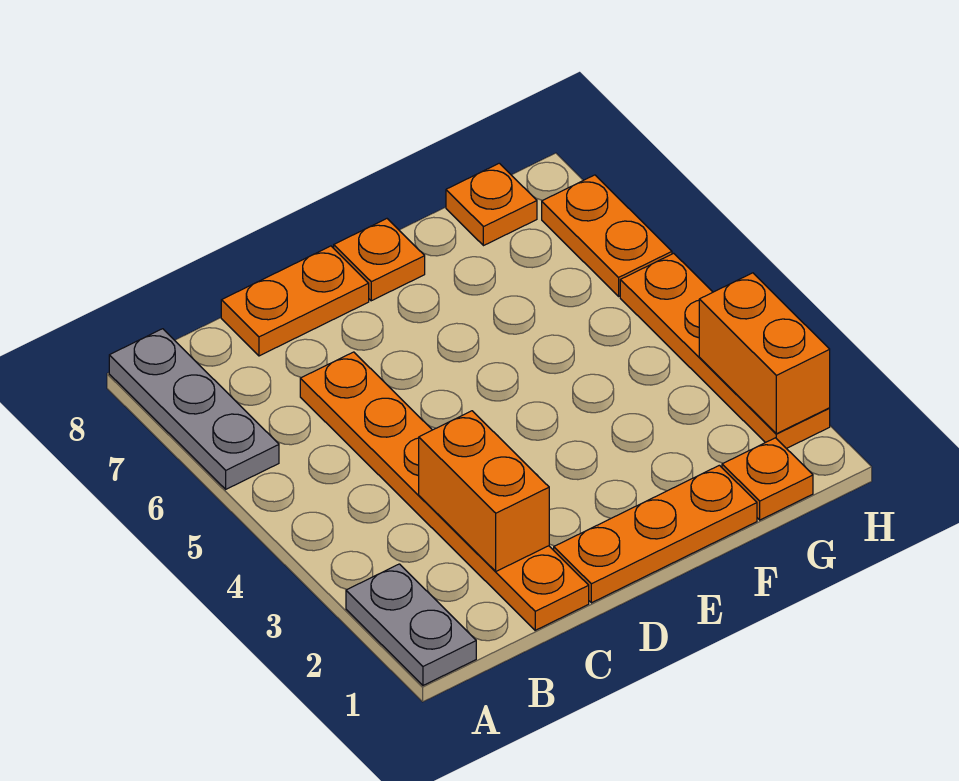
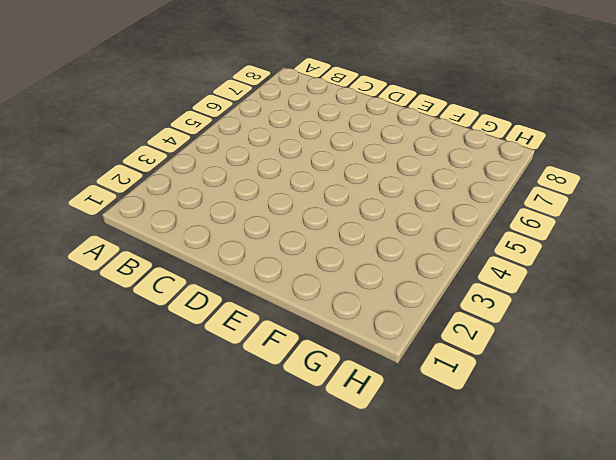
none -> grey plate A1:A2 level 1
none -> grey plate A6:A8 level 1
none -> orange plate C1:C6 level 1

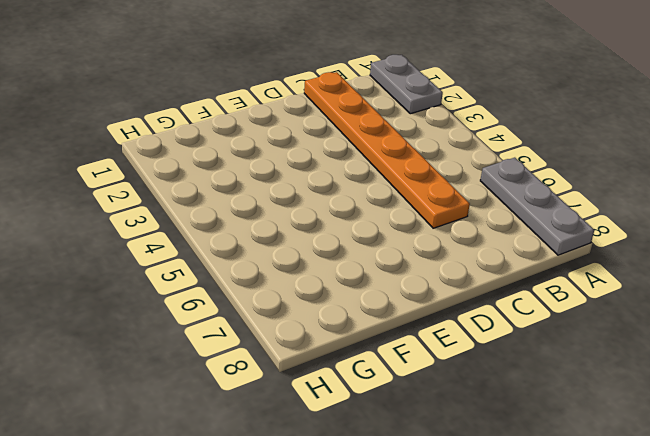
none -> orange plate C8:D8 level 1
none -> orange plate D1:F1 level 1
none -> orange plate E8 level 1

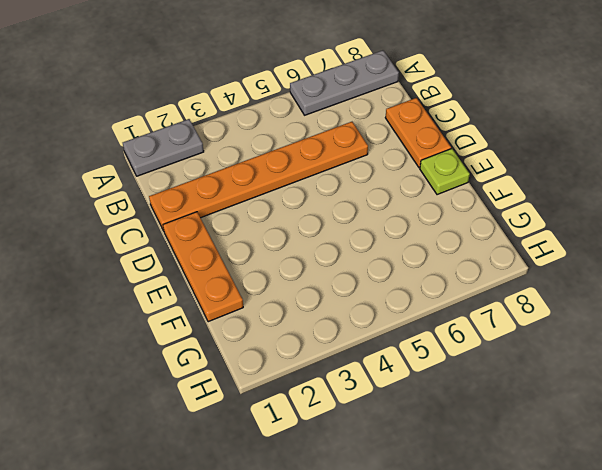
lime plate E8 level 1 -> orange plate E8 level 1
none -> orange plate G1 level 1
none -> orange plate G8 level 1
none -> orange plate H2:H5 level 1

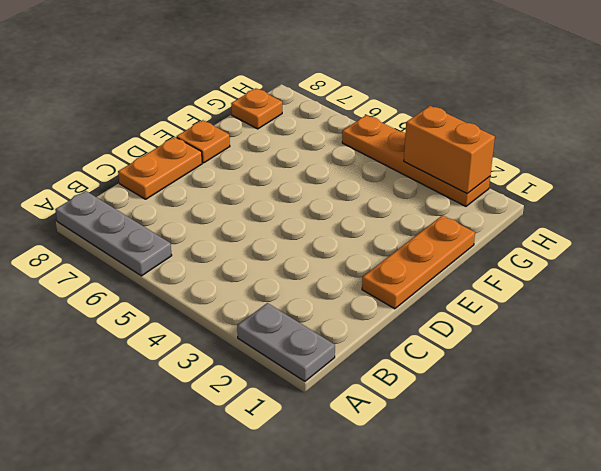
none -> orange plate C1:C6 level 1
none -> orange plate G1 level 1
none -> orange plate H6:H7 level 1

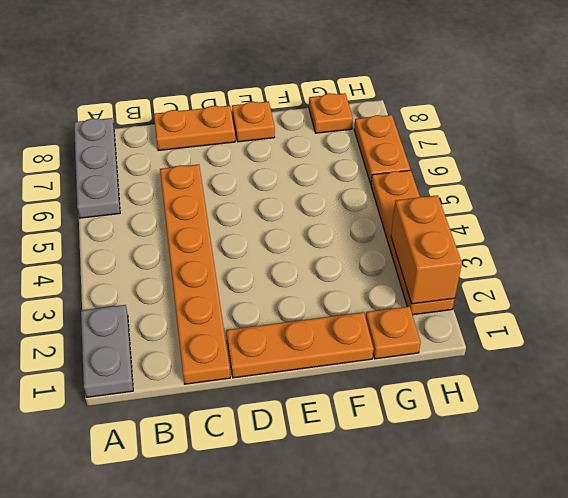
none -> orange brick C2:C3 level 2

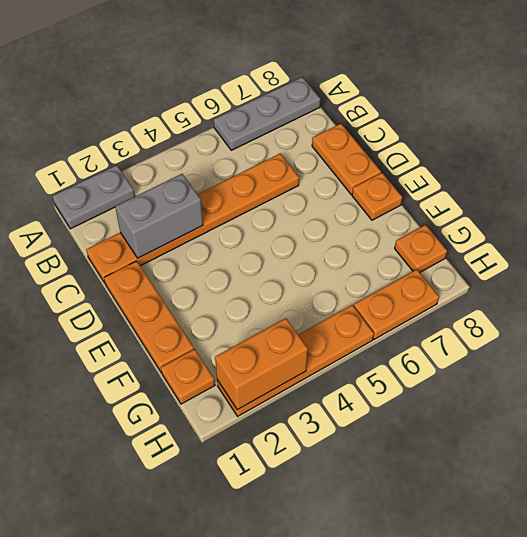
grey brick C2:C3 level 2 -> orange brick C2:C3 level 2

